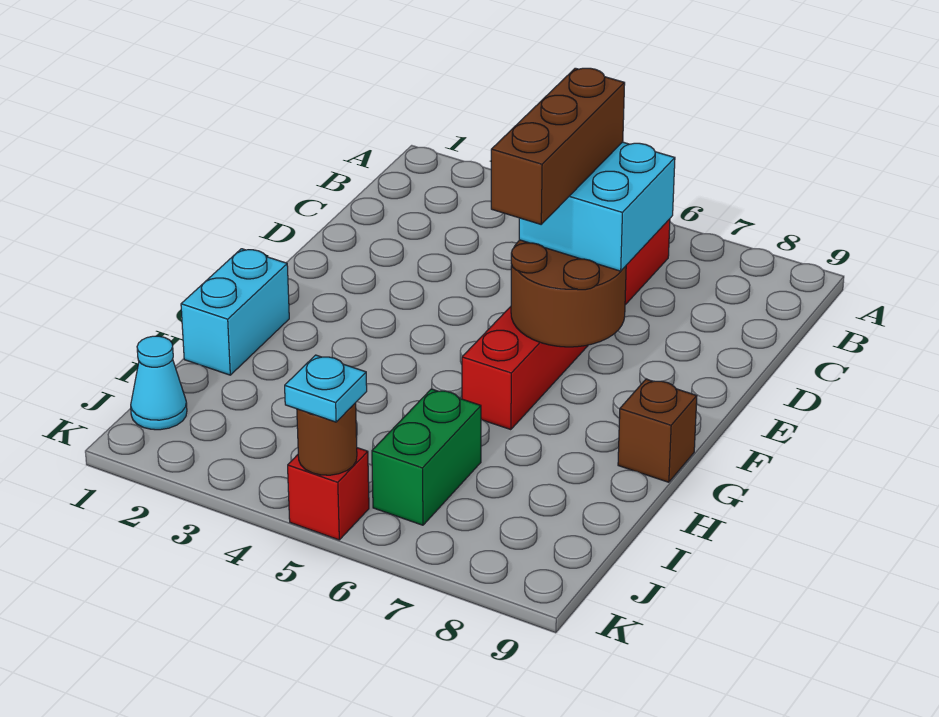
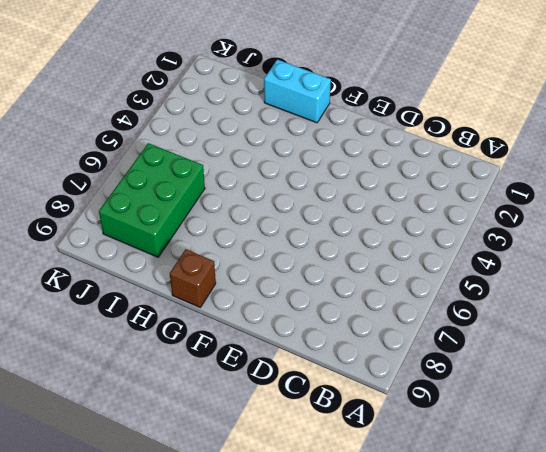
green brick I6:J8 level 1 -> green brick I6:J6 level 1
none -> red brick B6:G6 level 1
none -> cyan cone J1 level 1

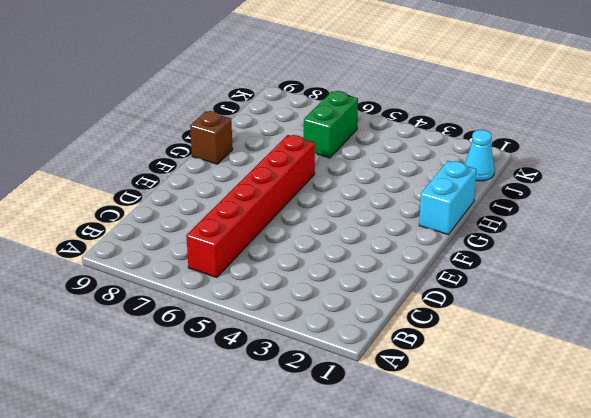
none -> red brick K5 level 1
none -> brown round brick E6:F7 level 2

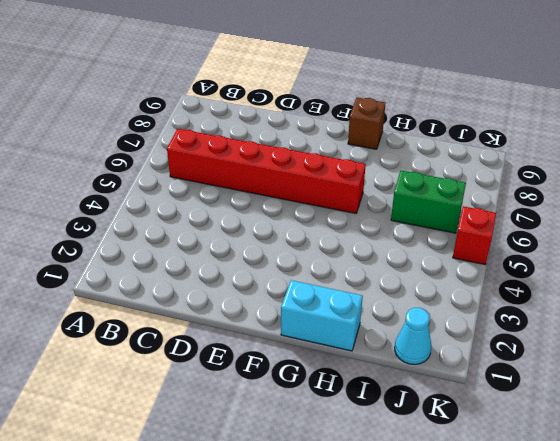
none -> brown round brick E6:F7 level 2
none -> brown round brick K5 level 2

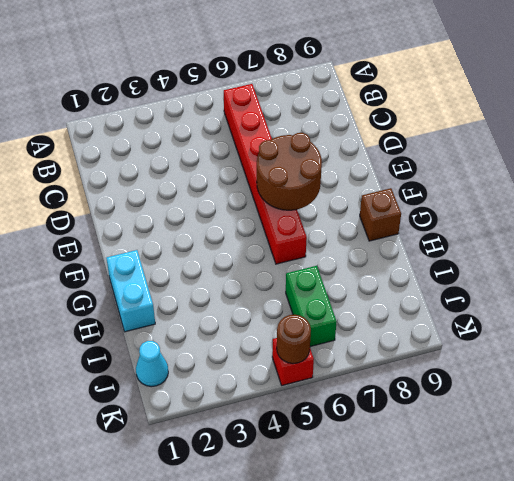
none -> cyan brick D6:E7 level 3
none -> cyan plate K5 level 3

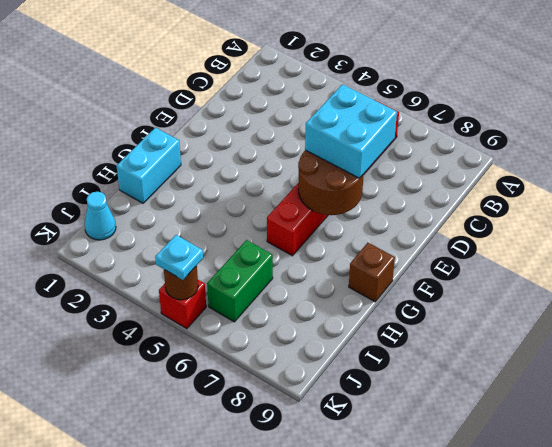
none -> brown brick D6:F6 level 4

